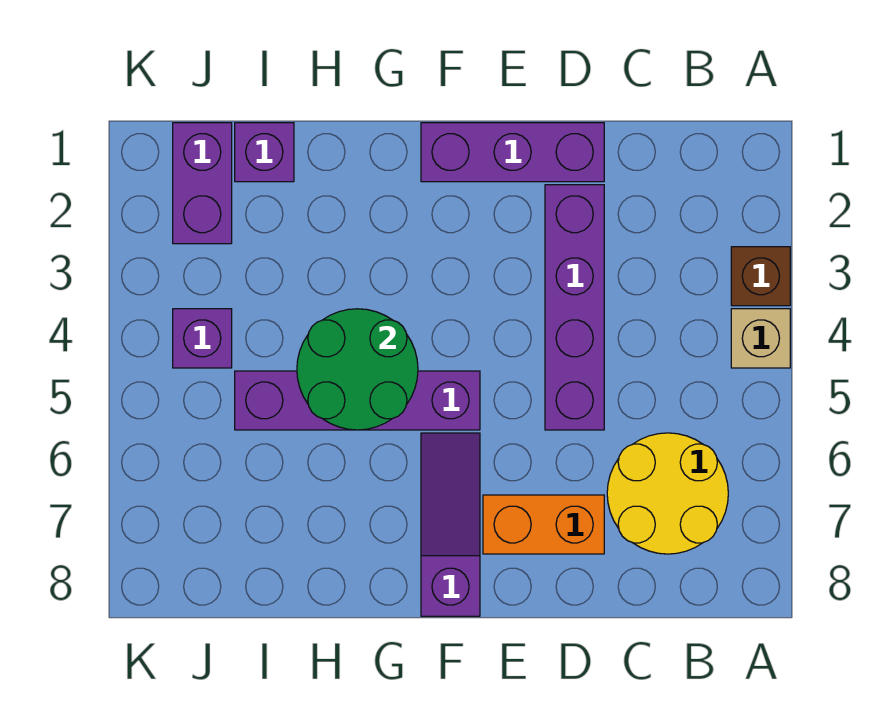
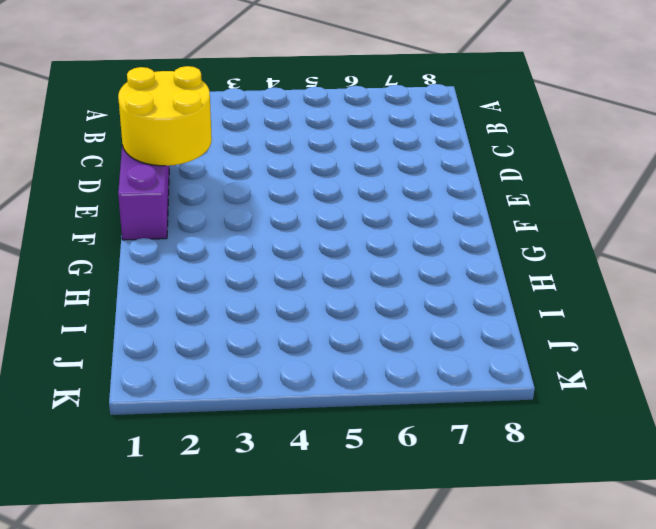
yellow round brick D1:E2 level 2 -> yellow round brick B6:C7 level 1
none -> brown brick A3 level 1
none -> tan brick A4 level 1
none -> purple brick D2:D5 level 1

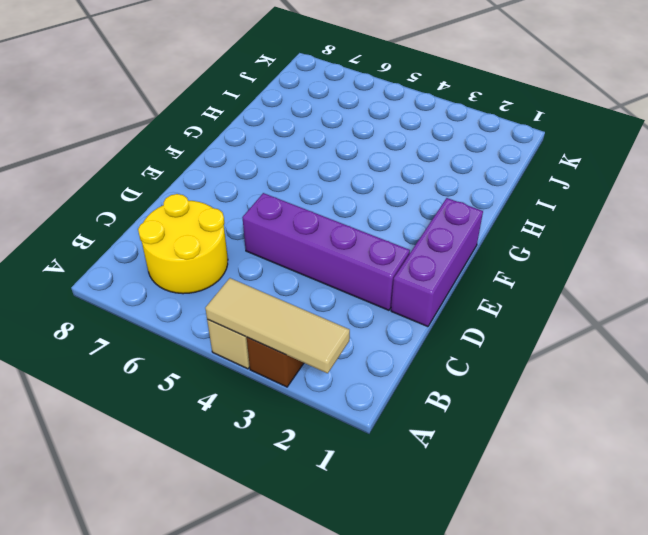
tan tile A2:A4 level 2 -> none
none -> orange brick D7:E7 level 1
none -> purple brick F5:I5 level 1
none -> purple slope F6:F8 level 1 top 8

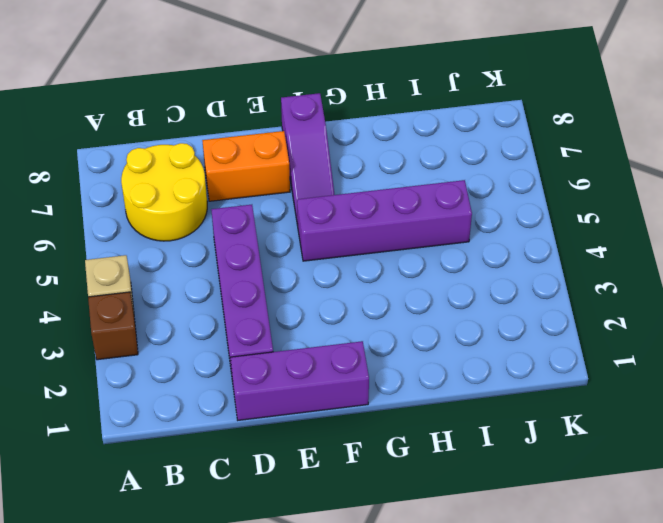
none -> purple brick I1 level 1
none -> purple brick J1:J2 level 1
none -> purple brick J4 level 1

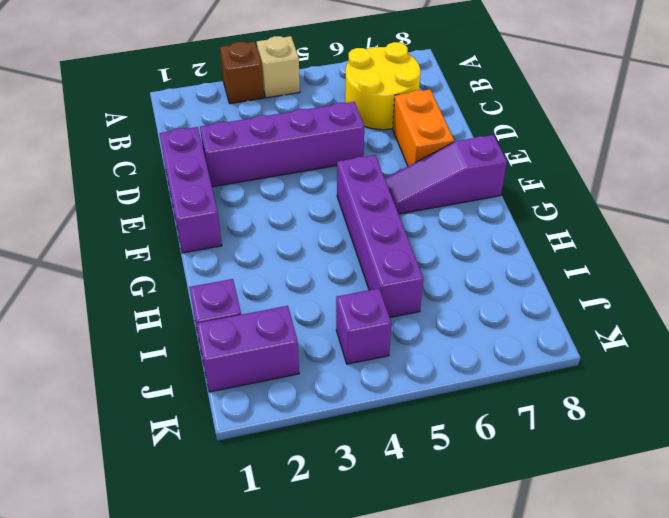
none -> green round brick G4:H5 level 2

